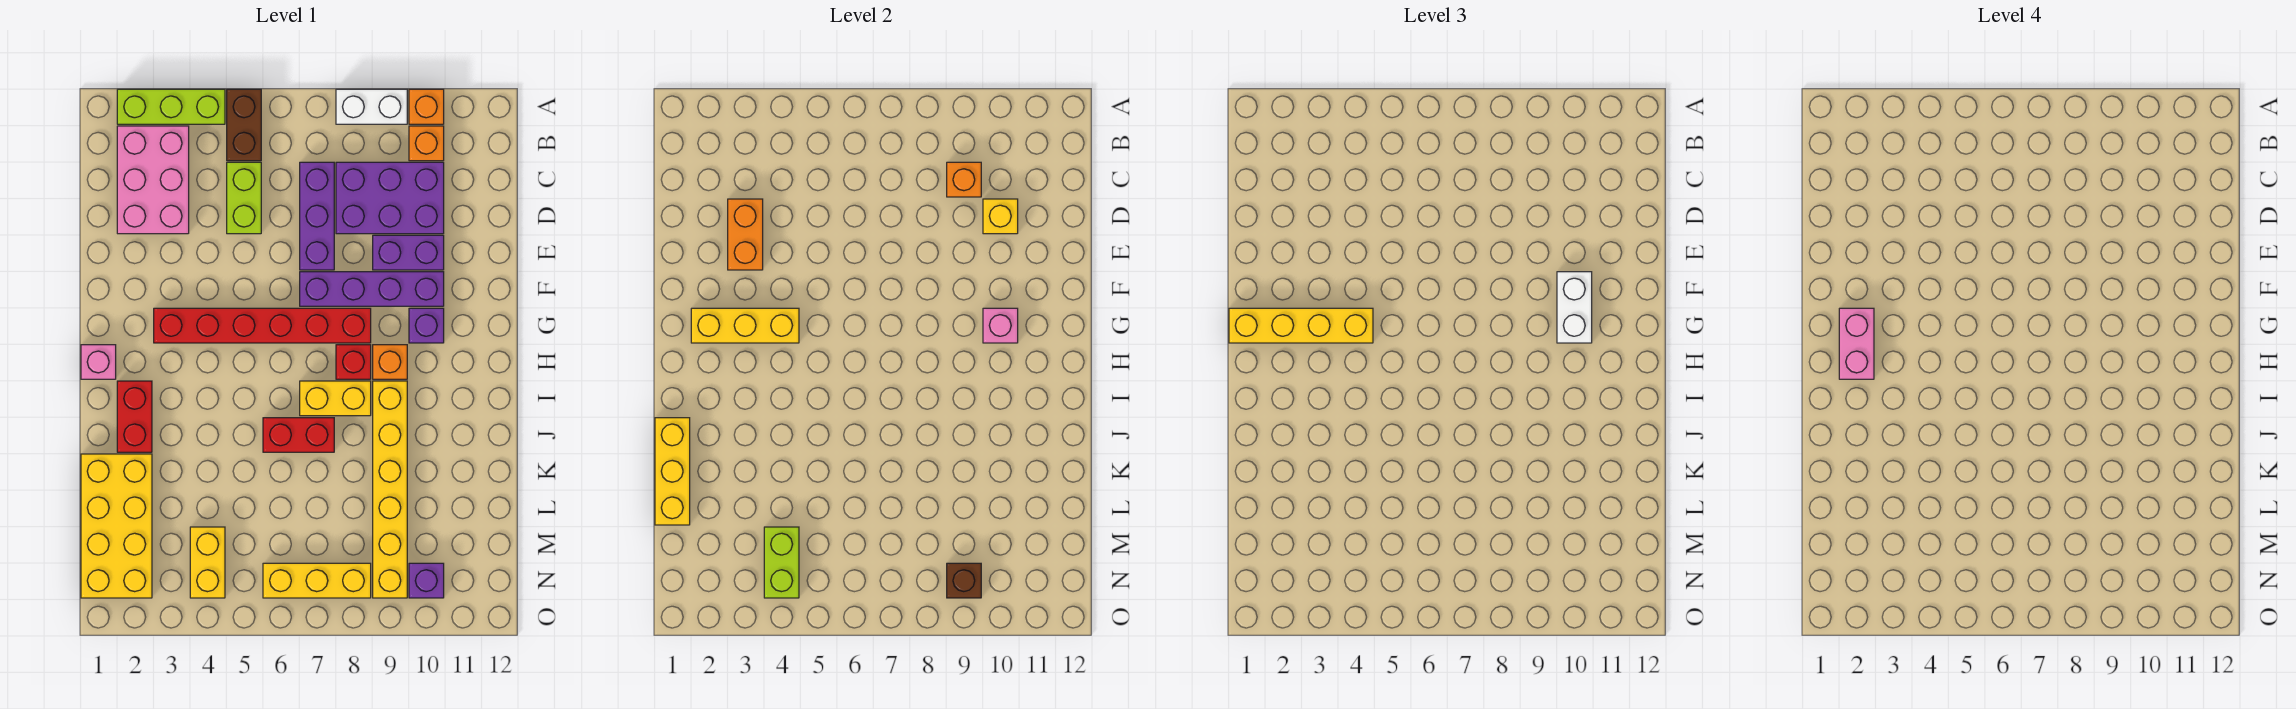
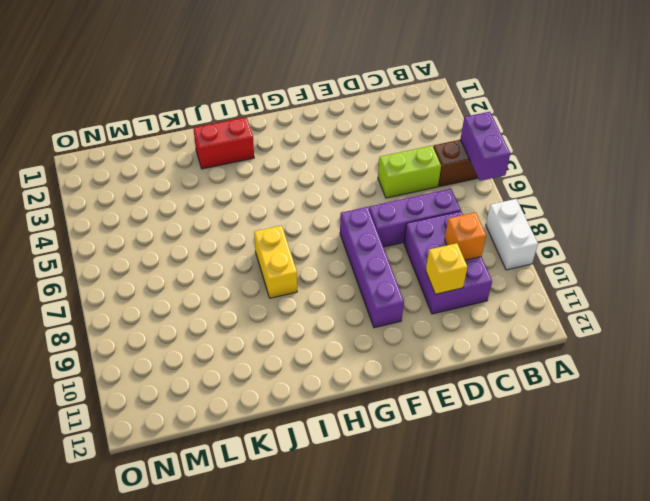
purple brick A5:A6 level 2 -> purple brick E9:E10 level 1
none -> lime brick A2:A4 level 1
none -> orange brick A10 level 1
none -> pink brick B2:D3 level 1
none -> orange brick B10 level 1

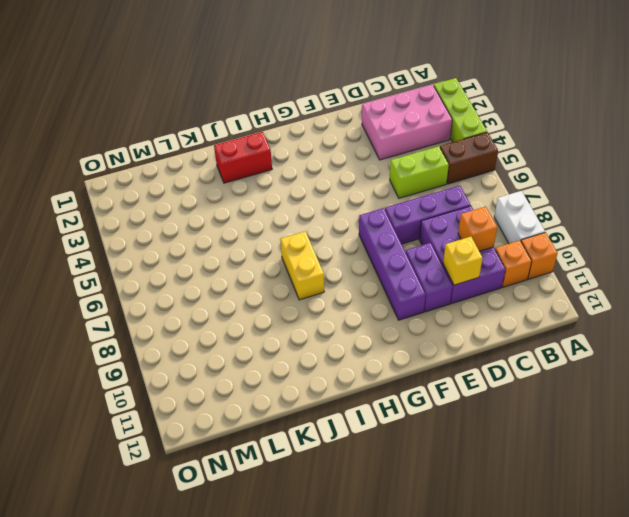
none -> red brick G3:G8 level 1
none -> purple brick G10 level 1
none -> pink brick H1 level 1
none -> red brick H8 level 1

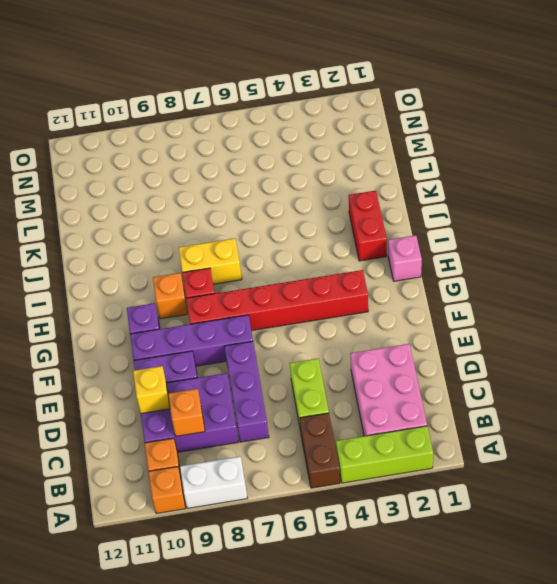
none -> yellow brick I9:N9 level 1
none -> red brick J6:J7 level 1
none -> yellow brick K1:N2 level 1
none -> yellow brick M4:N4 level 1

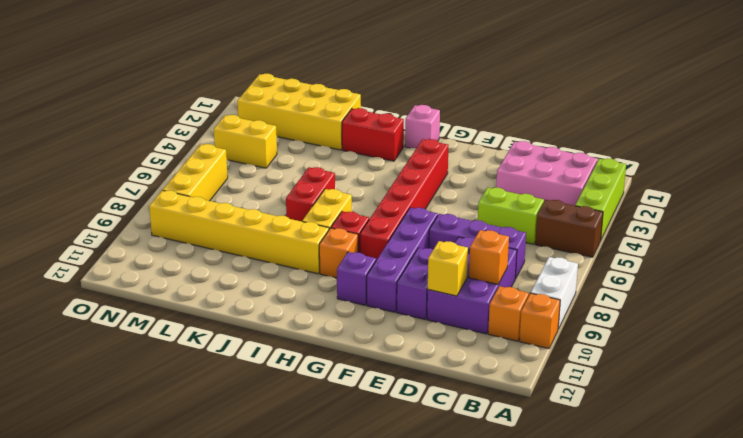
none -> purple brick N10 level 1
none -> orange brick D3:E3 level 2
none -> yellow brick G2:G4 level 2
none -> pink brick G10 level 2

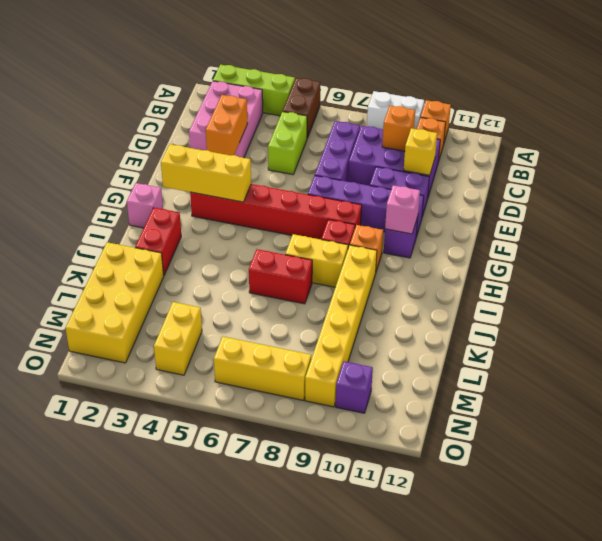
none -> yellow brick J1:L1 level 2
none -> lime brick M4:N4 level 2
none -> brown brick N9 level 2
none -> white brick F10:G10 level 3

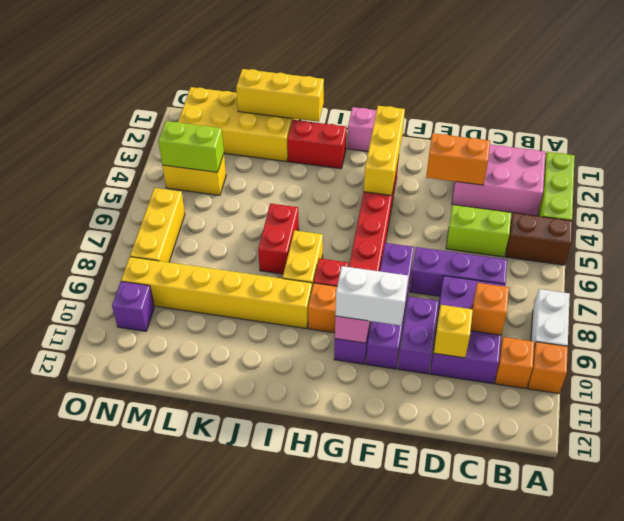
none -> brown brick N9 level 2
none -> yellow brick G1:G4 level 3
none -> pink brick G2:H2 level 4

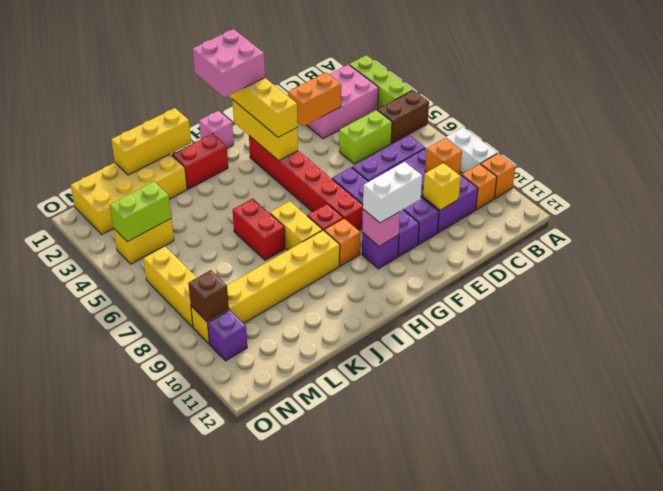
pink brick G1:H2 level 4 -> pink brick G2:H2 level 4

